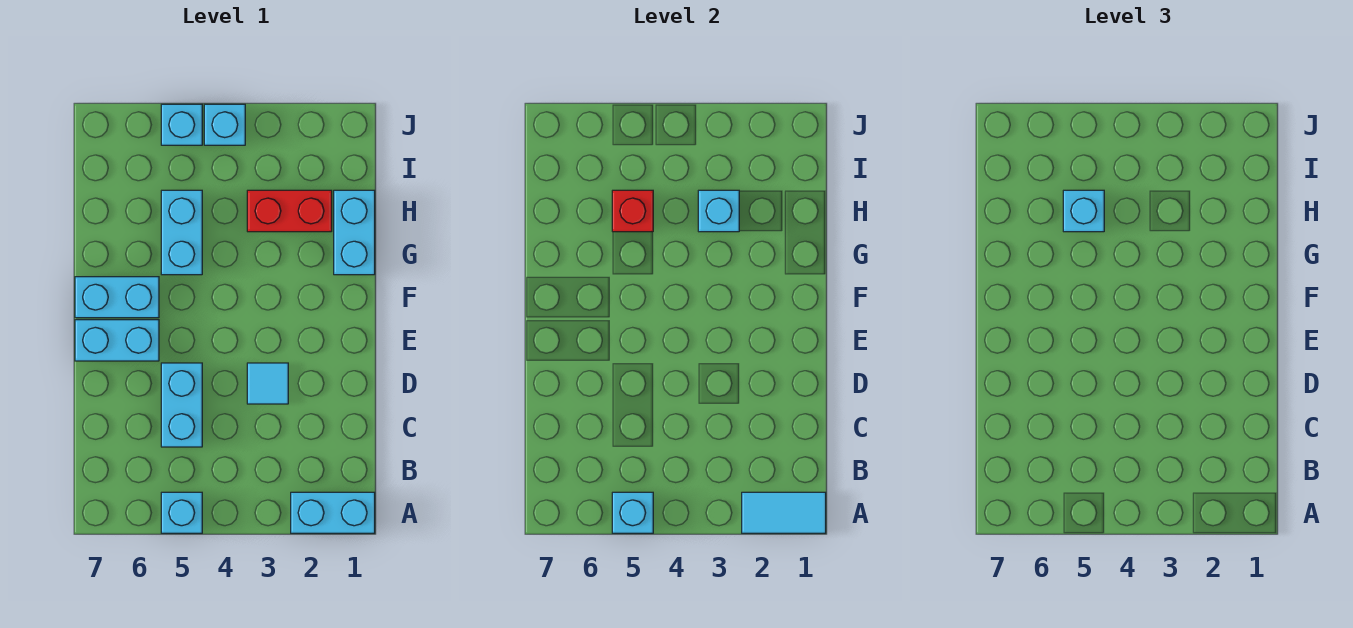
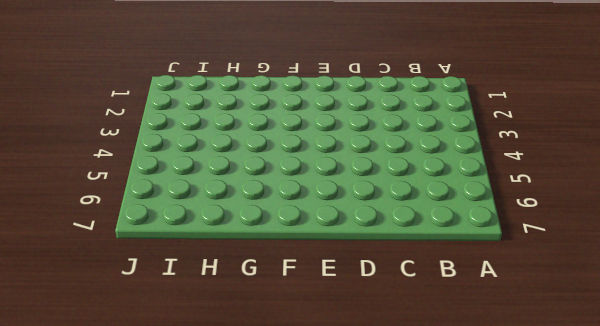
none -> cyan brick A1:A2 level 1
none -> cyan brick A5 level 1
none -> cyan brick C5:D5 level 1

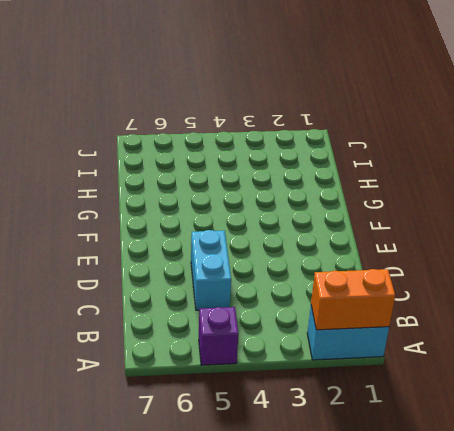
orange brick A1:A2 level 2 -> cyan tile A1:A2 level 2
purple brick A5 level 1 -> cyan brick A5 level 1
none -> cyan tile D3 level 1
none -> cyan brick E6:E7 level 1
none -> cyan brick F6:F7 level 1

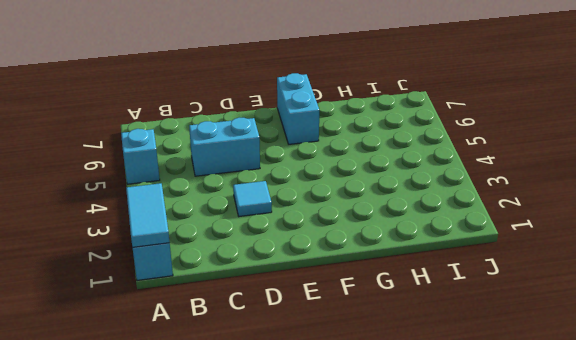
none -> cyan brick E6:E7 level 1
none -> cyan brick G1:H1 level 1
none -> cyan brick G5:H5 level 1

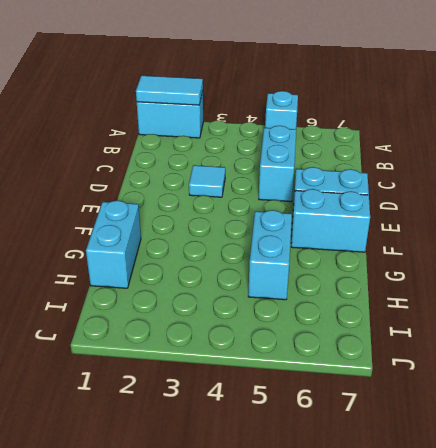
none -> red brick H2:H3 level 1
none -> cyan brick J4 level 1
none -> cyan brick J5 level 1

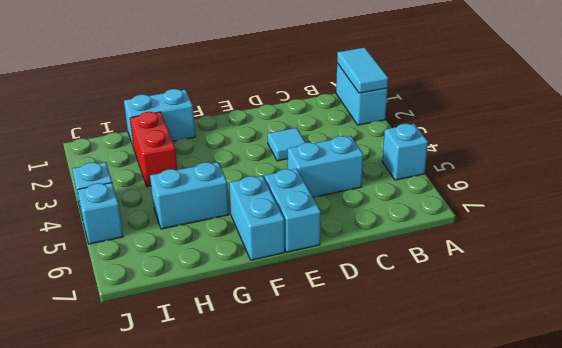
none -> cyan brick A5 level 2
none -> cyan brick H3 level 2
none -> red brick H5 level 2

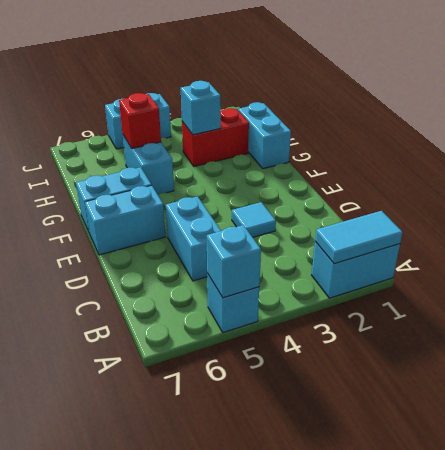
none -> cyan brick H5 level 3

